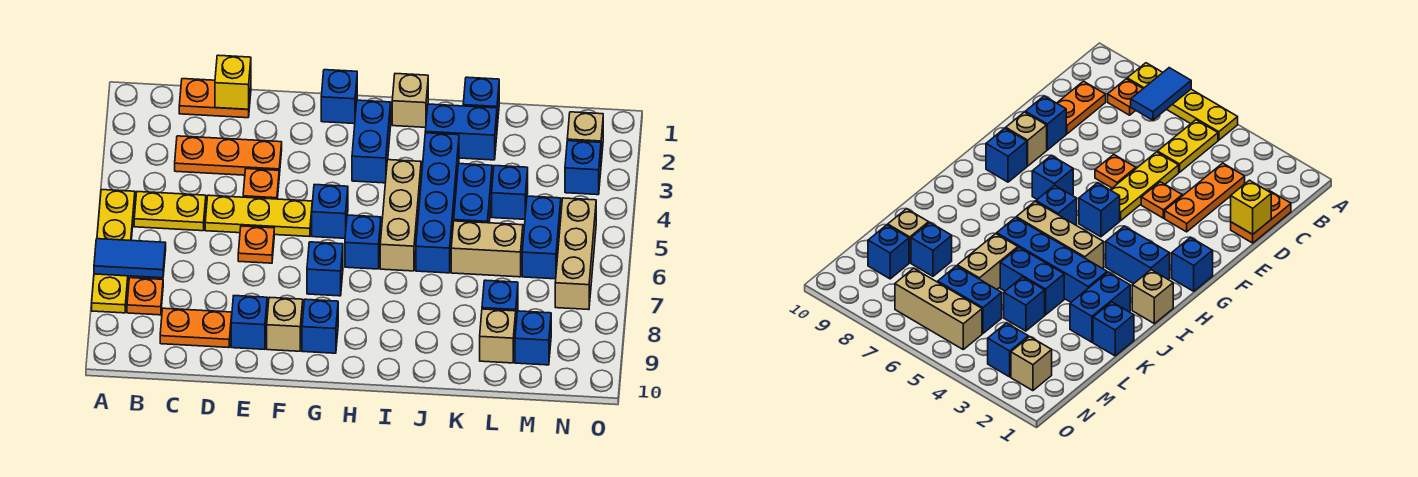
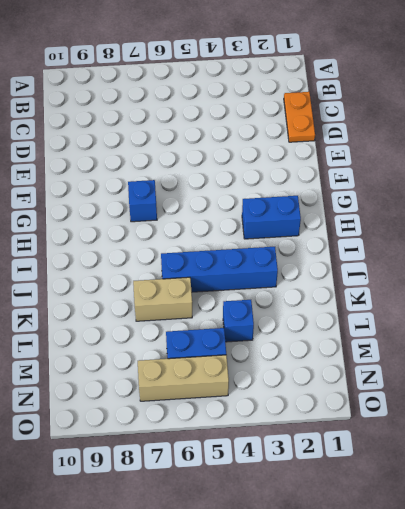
tan brick K6:K7 level 1 -> tan brick K6:L6 level 1
none -> yellow plate A5:A8 level 1
none -> yellow plate B5:C5 level 1
none -> orange plate B8 level 1
none -> orange plate C3:E3 level 1

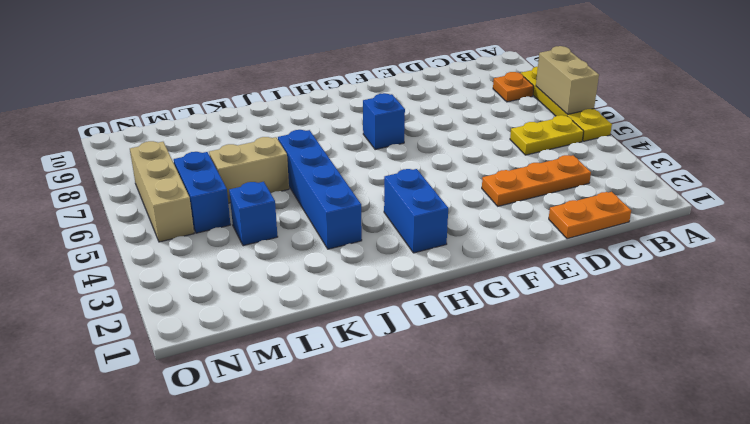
tan brick A6:A7 level 2 -> blue tile A7:B7 level 2
none -> orange plate C9:D9 level 1
none -> yellow plate D5:F5 level 1
none -> orange plate E4 level 1
none -> orange plate E6 level 1

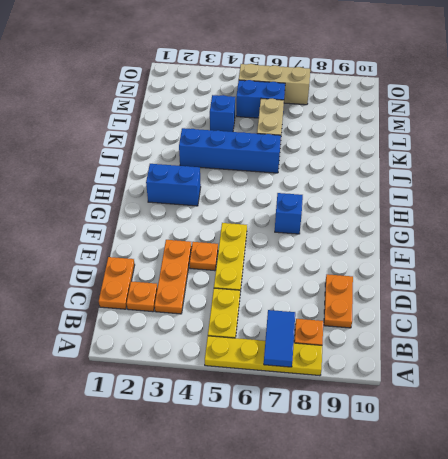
orange plate C2 level 1 -> orange plate E6 level 1
none -> blue brick E9 level 1
none -> tan brick F9 level 1
none -> blue brick G1 level 1
none -> blue brick G5 level 1

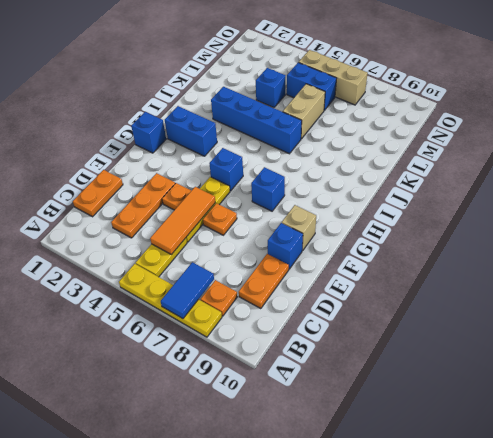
orange tile C5:E5 level 2 -> none
none -> blue brick G9 level 1
none -> blue brick H6 level 1
none -> tan brick I1 level 1
none -> tan brick I4:I6 level 1

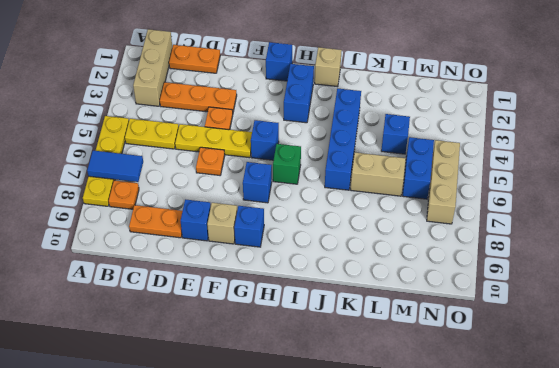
tan brick B1:B3 level 1 -> tan brick I4:I6 level 1
green brick H6 level 1 -> blue brick H6 level 1
none -> blue brick J2:K2 level 1
none -> blue brick K1 level 1
none -> blue brick K4:K5 level 1
none -> blue brick L8 level 1

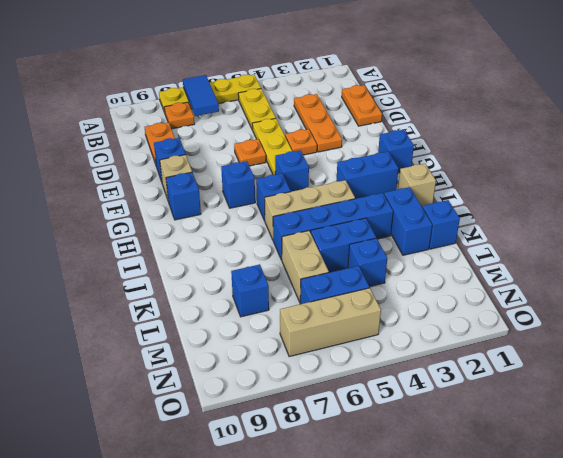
none -> tan brick L9 level 1
none -> blue brick M9 level 1
none -> tan brick N2 level 1
none -> blue brick N3 level 1

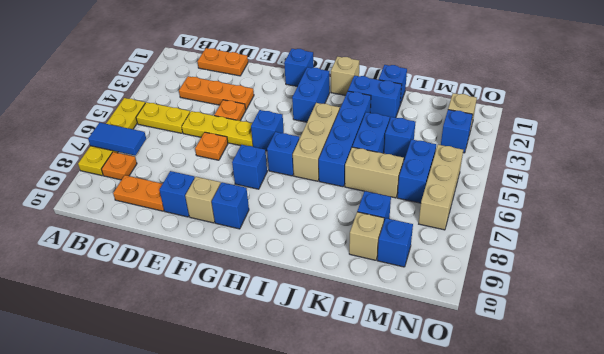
none -> yellow brick D1 level 2

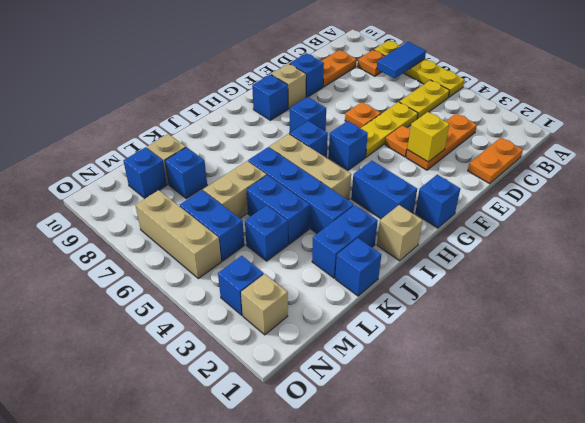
yellow brick E3 level 2 -> yellow brick D1 level 2

